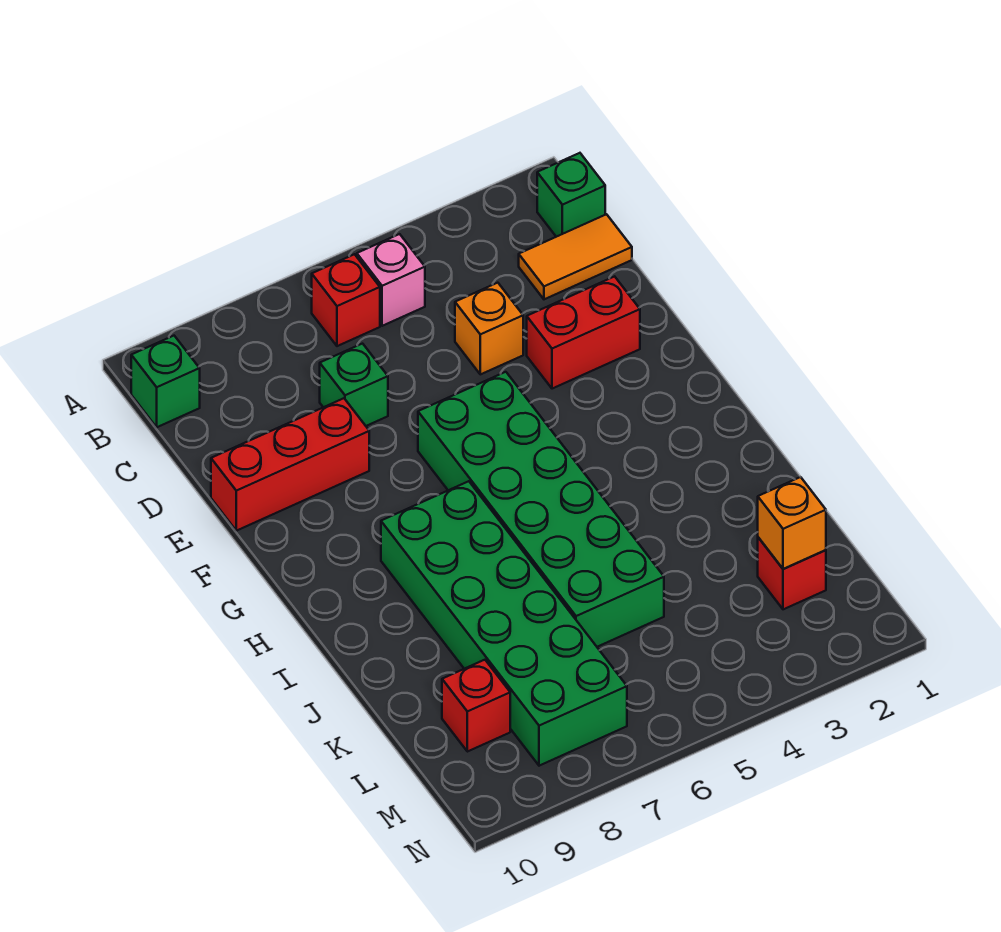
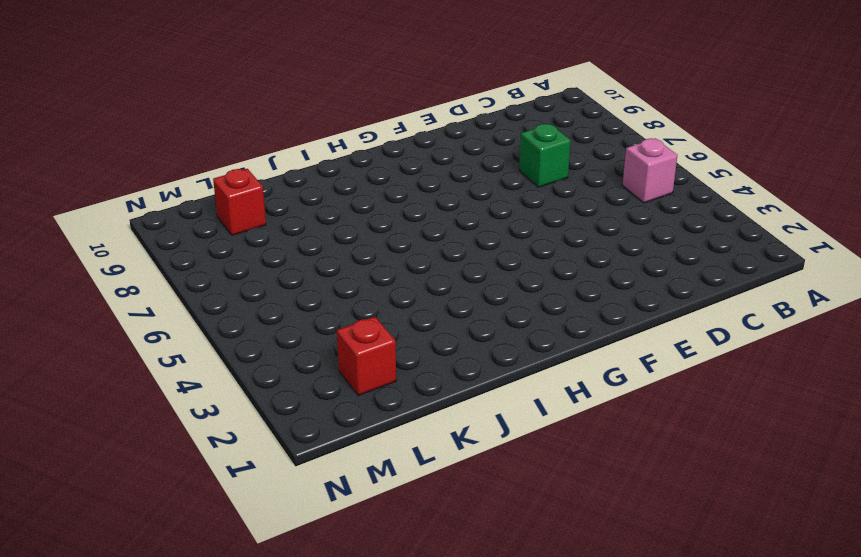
none -> green brick B1 level 1
none -> red brick B6 level 1
none -> green brick B10 level 1

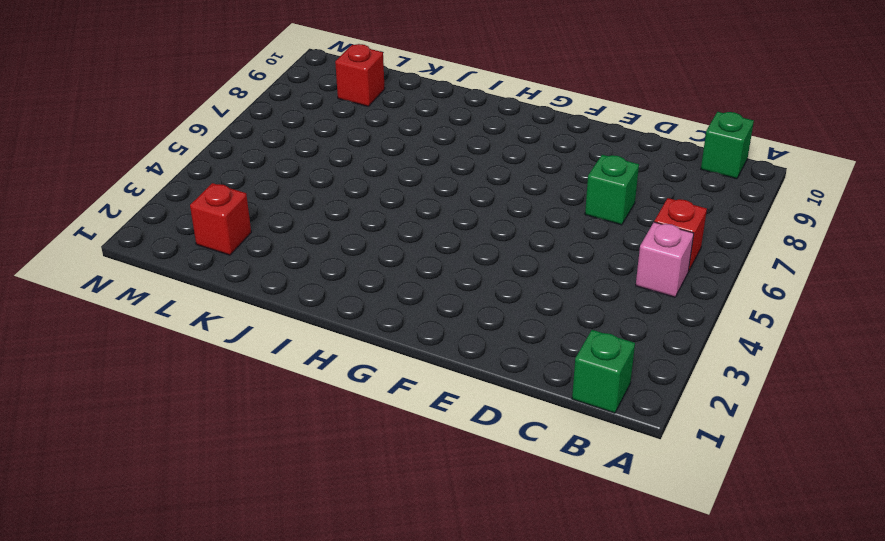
none -> orange tile C1:C2 level 1
none -> orange brick D4 level 1
none -> red brick E2:E3 level 1

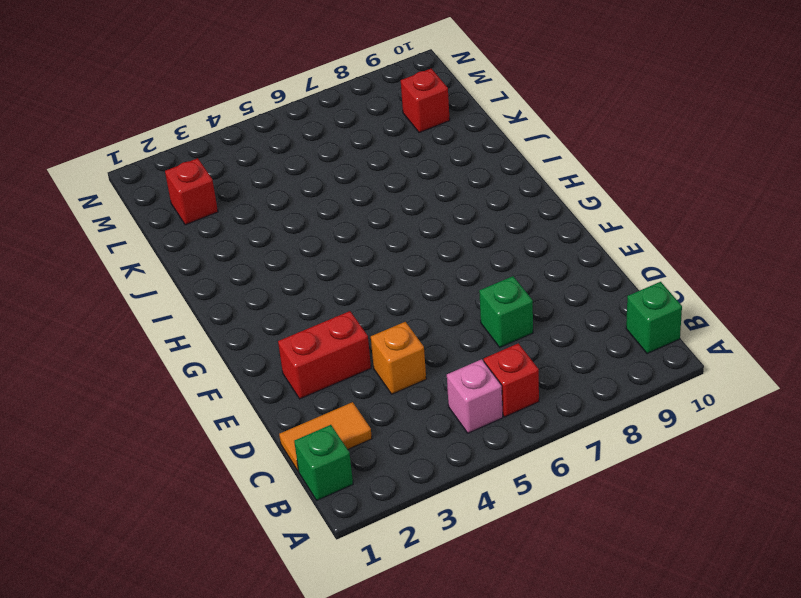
none -> red brick E8:E10 level 1
none -> green brick F5:K6 level 1
none -> green brick H7:M8 level 1

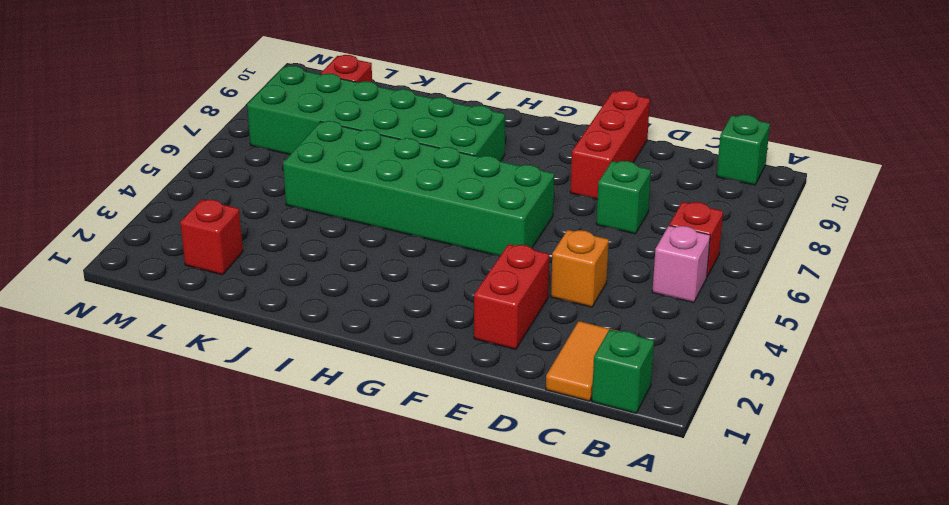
none -> orange brick L2 level 2

